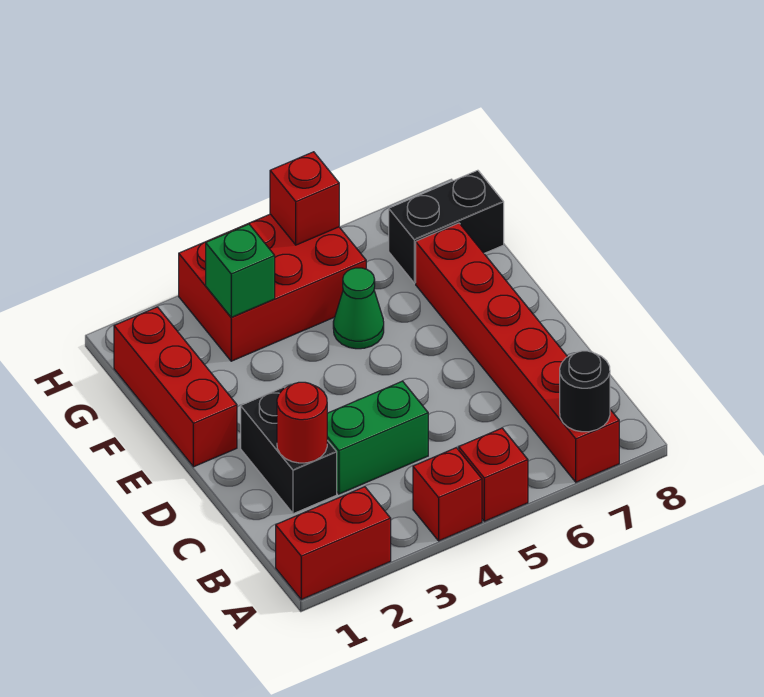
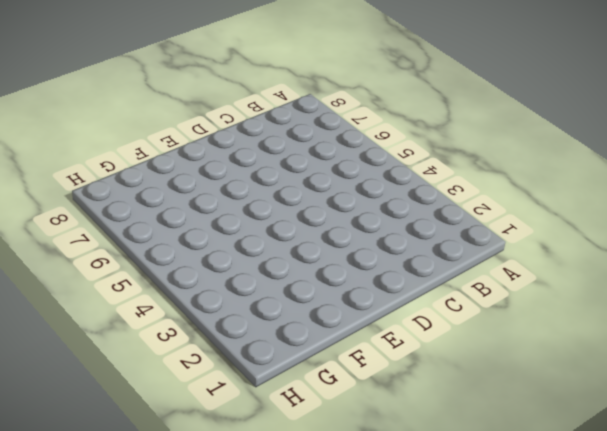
none -> red brick A1:A2 level 1
none -> red brick A4 level 1
none -> red brick A5 level 1

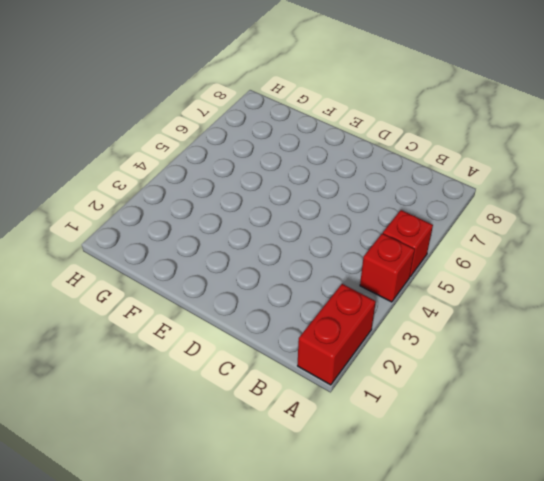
none -> red brick A7:F7 level 1
none -> black brick C2:D2 level 1
none -> green brick C3:C4 level 1

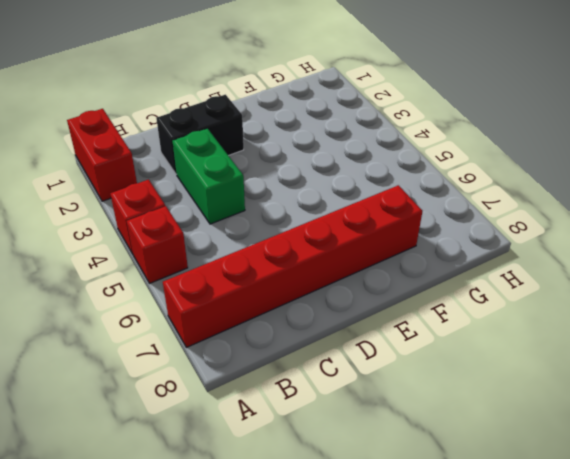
none -> red brick E1:G1 level 1
none -> green cone F5 level 1
none -> red brick G3:H5 level 1

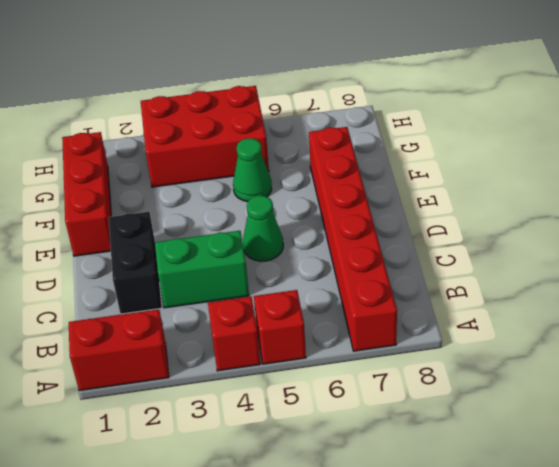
green cone D5 level 1 -> none
none -> black brick G7:G8 level 1
none -> black round brick A7 level 2
none -> red round brick C2 level 2

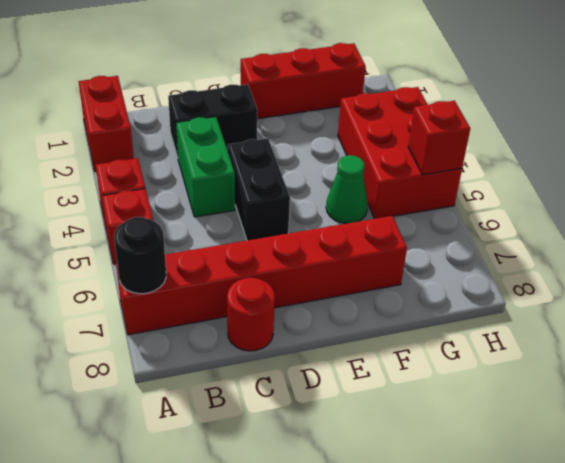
red round brick C8 level 1 -> red round brick C2 level 2
black brick D4:D5 level 1 -> black brick G7:G8 level 1
none -> green brick G3 level 2

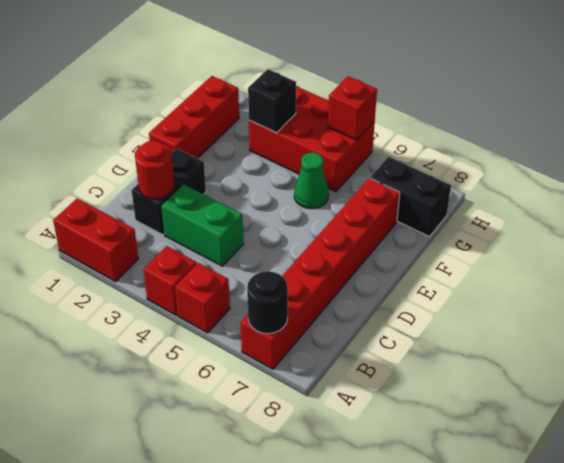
black brick G3 level 2 -> green brick G3 level 2

